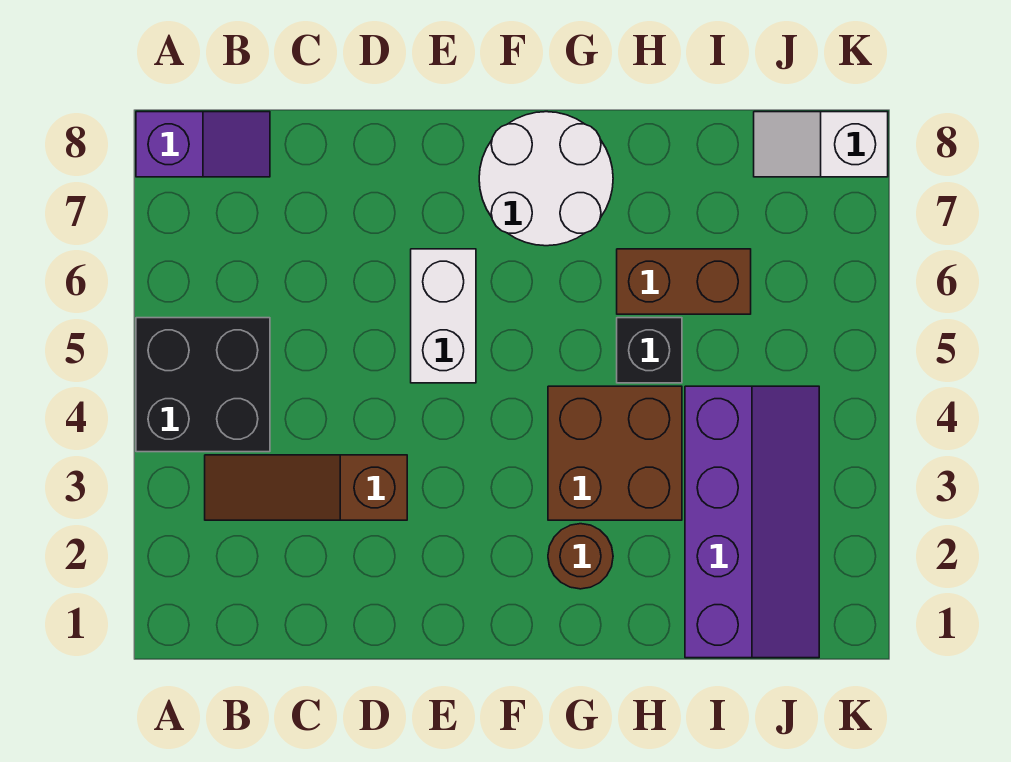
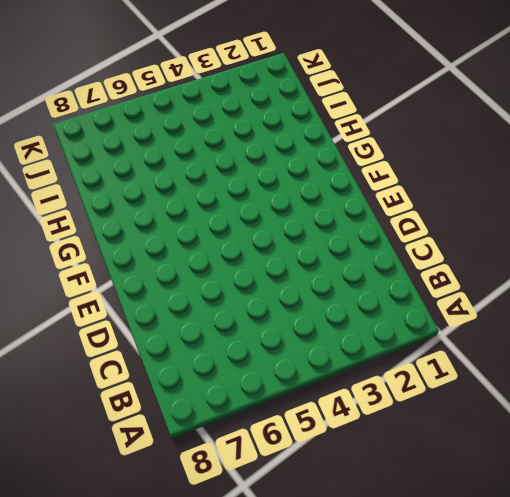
none -> black brick A4:B5 level 1
none -> purple slope A8:B8 level 1 top A

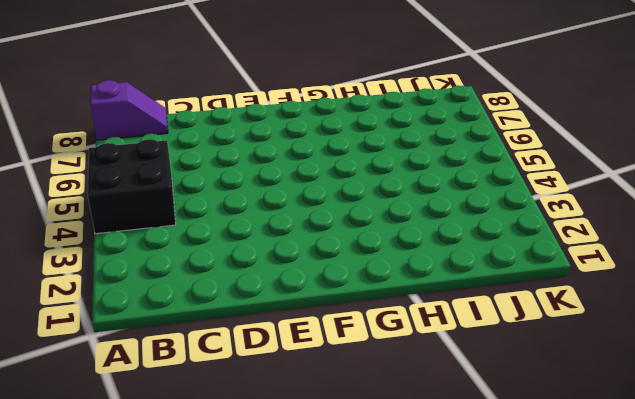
none -> brown slope B3:D3 level 1 top D
none -> white brick E5:E6 level 1

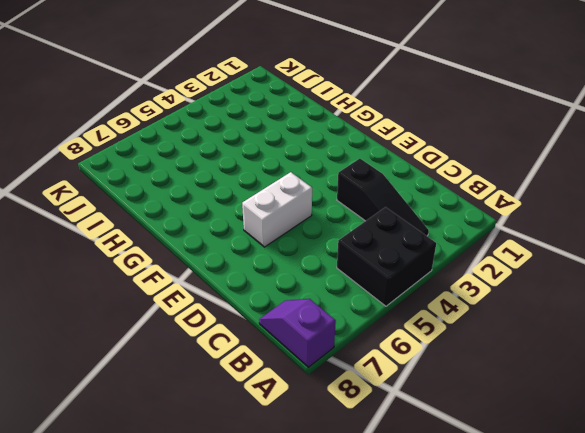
black slope B3:D3 level 1 top D -> brown slope B3:D3 level 1 top D
none -> white round brick F7:G8 level 1
none -> brown round brick G2 level 1

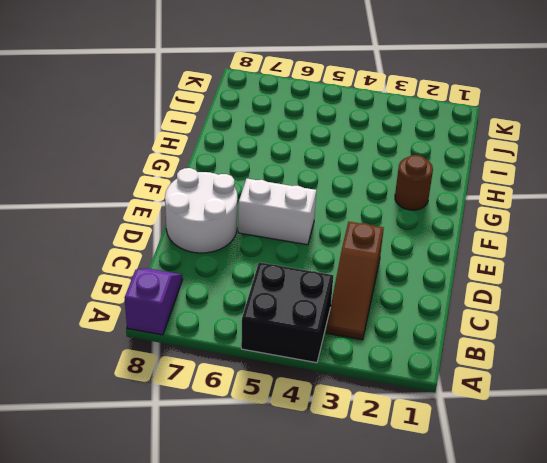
white round brick D7:E8 level 1 -> white round brick F7:G8 level 1
none -> brown brick G3:H4 level 1
none -> black brick H5 level 1

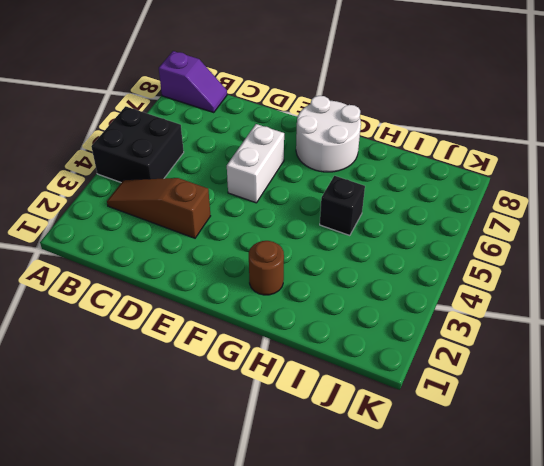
none -> brown brick G3:H4 level 1
none -> brown brick H6:I6 level 1

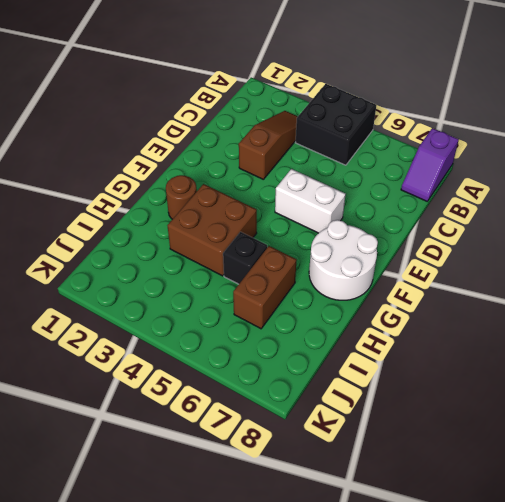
none -> purple slope I1:J4 level 1 top I
none -> white slope J8:K8 level 1 top K

